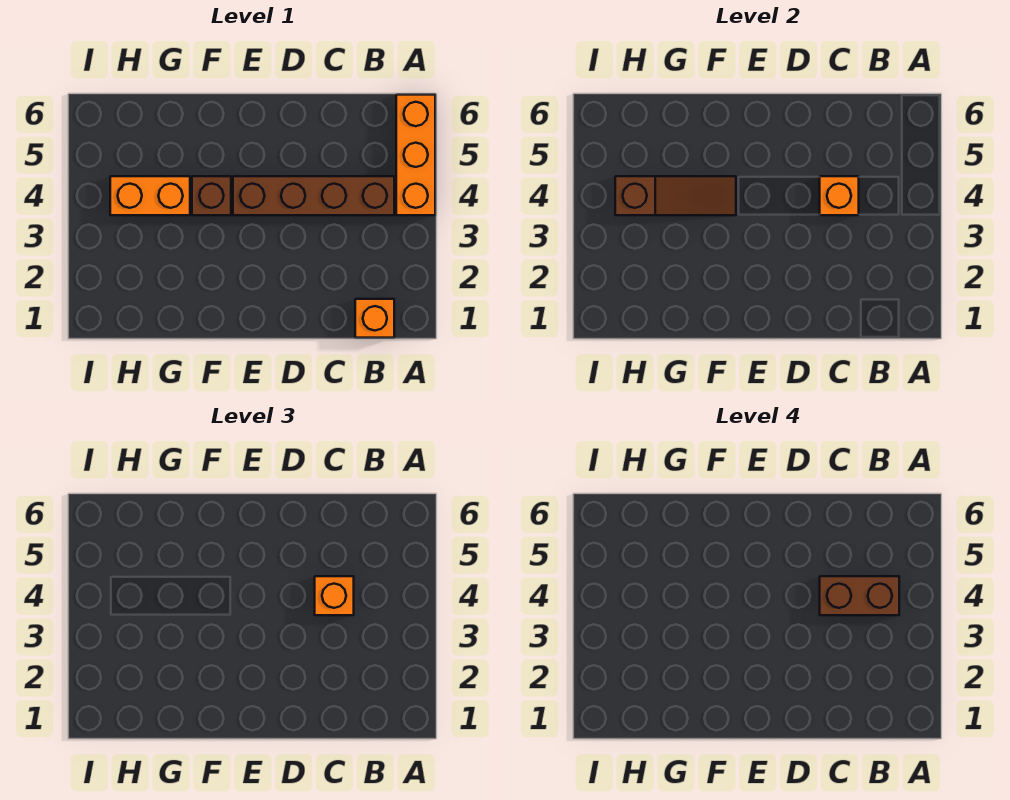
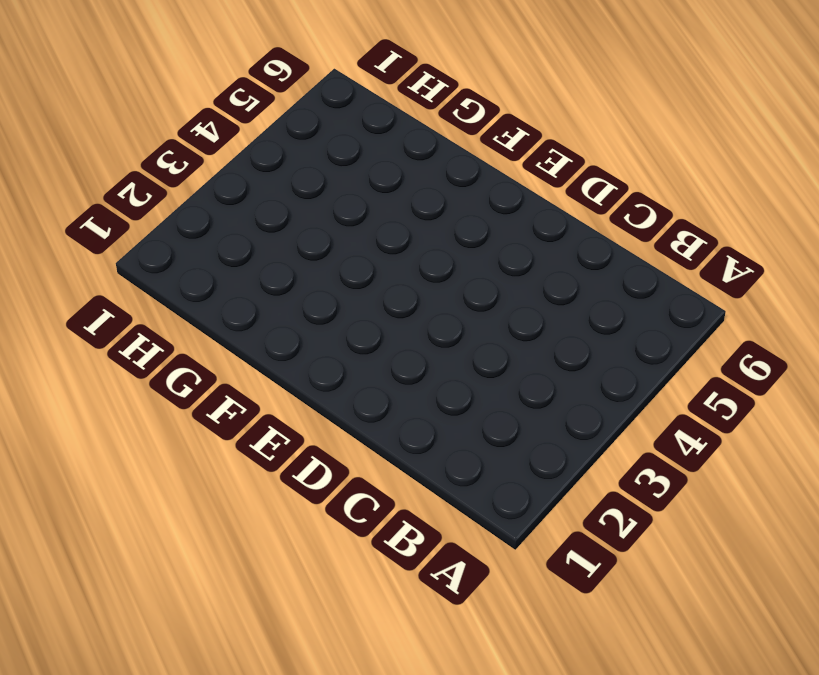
none -> orange brick A4:A6 level 1
none -> orange brick B1 level 1

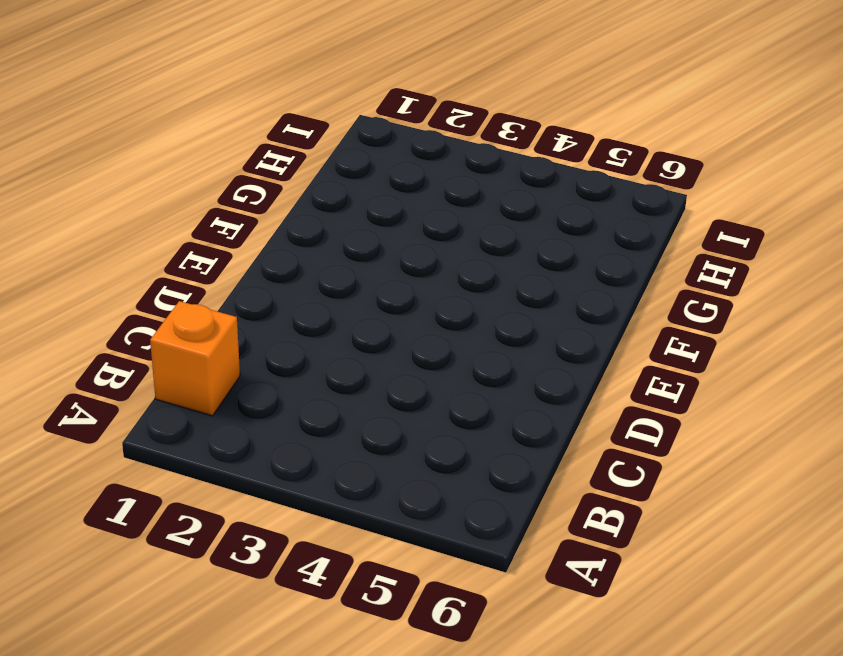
none -> orange brick A4:A6 level 1
none -> brown brick B4:E4 level 1

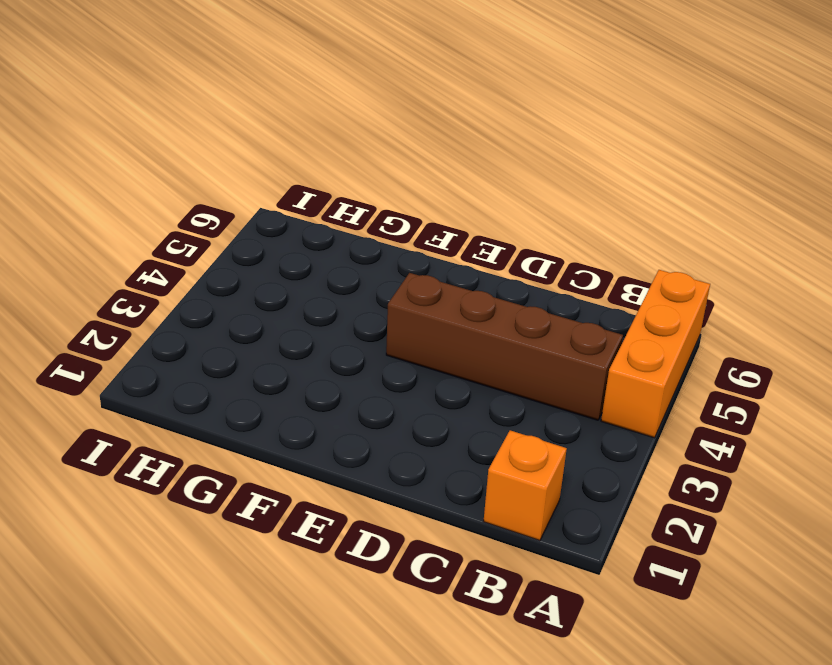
none -> brown brick F4 level 1
none -> orange brick G4:H4 level 1

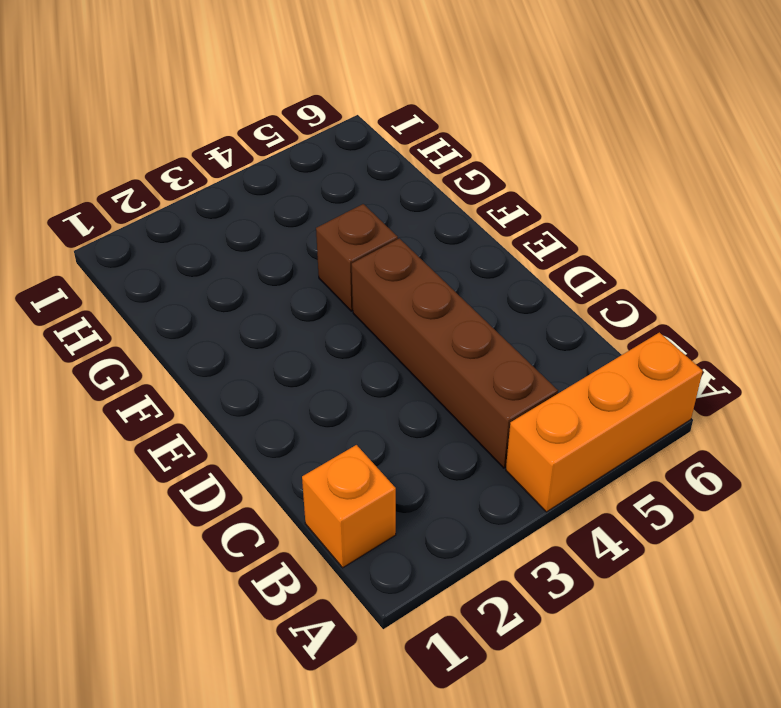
none -> orange brick G4:H4 level 1
none -> orange brick C4 level 2

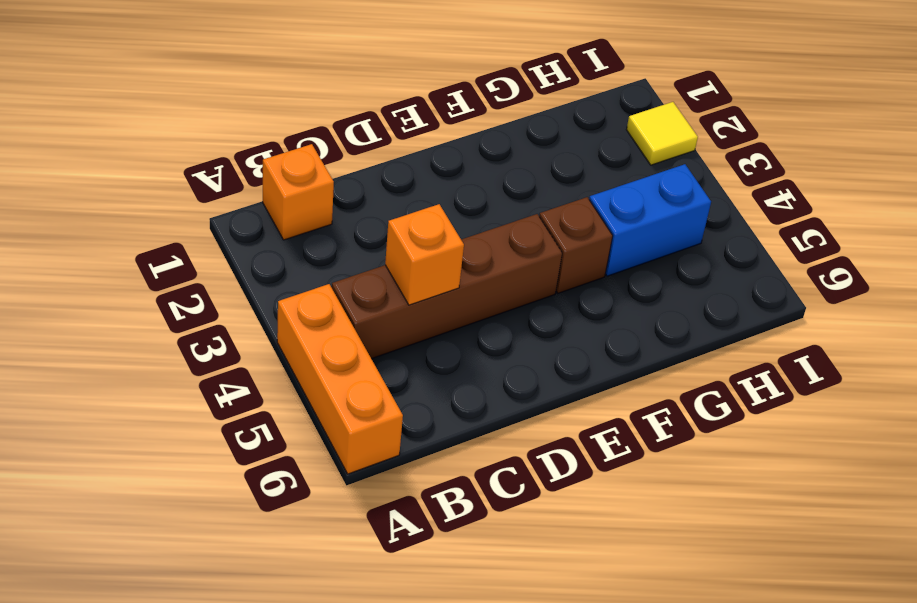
blue brick G4:H4 level 1 -> orange brick G4:H4 level 1
yellow tile I2 level 1 -> none
none -> brown slope F4:H4 level 2 top H
none -> orange brick C4 level 3

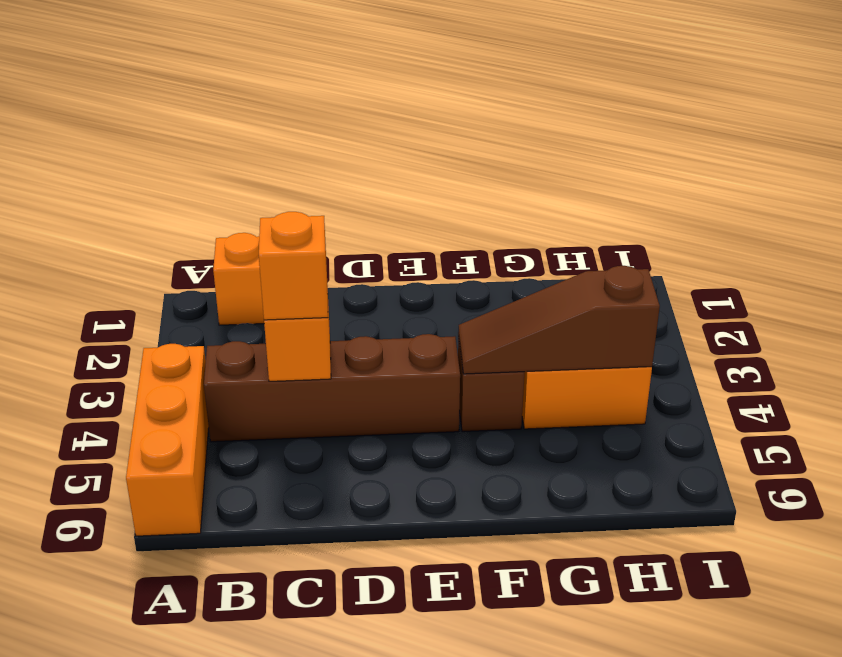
none -> brown brick B4:C4 level 4

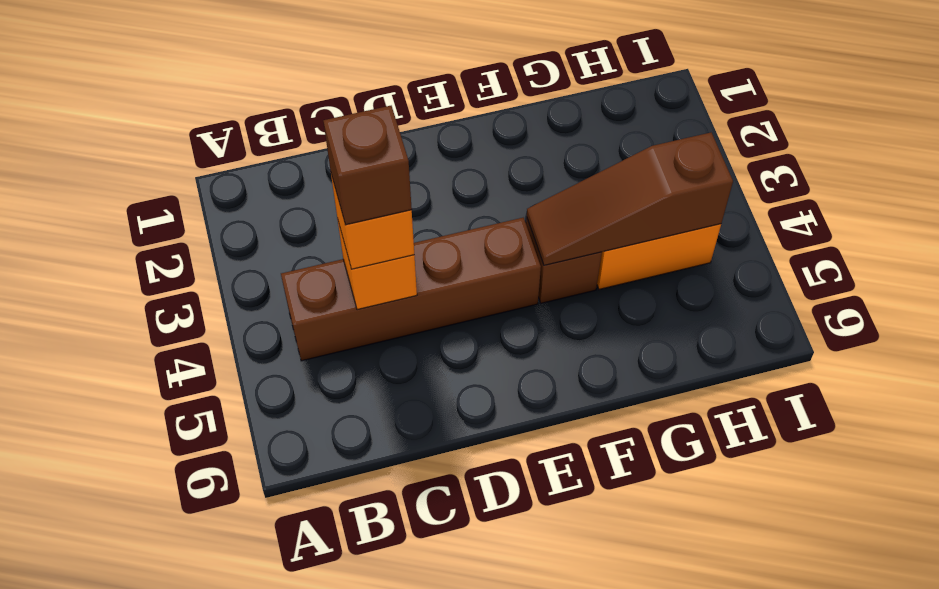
brown brick C4 level 4 -> brown brick B4:C4 level 4
none -> orange brick A4:A6 level 1
none -> orange brick B1 level 1

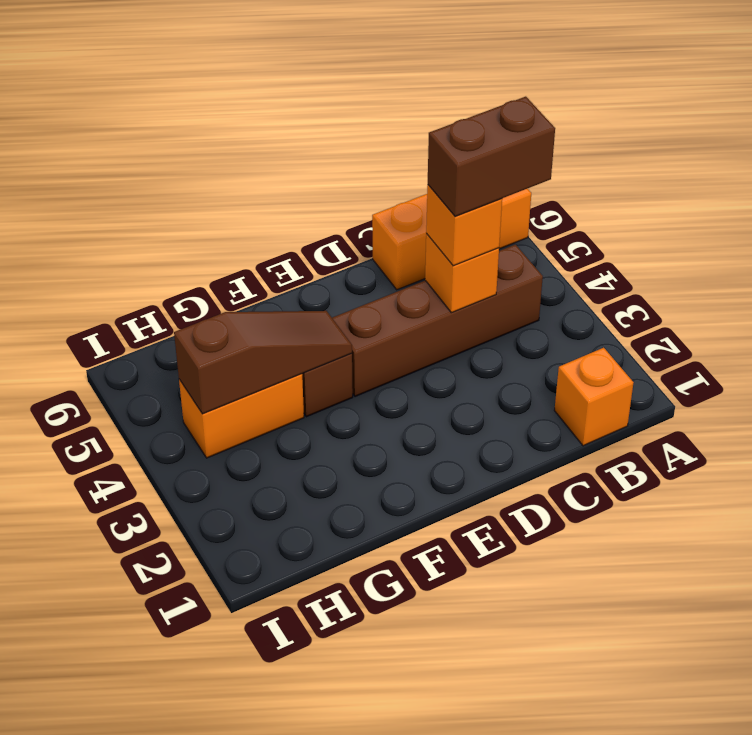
orange brick A6:C6 level 1 -> orange brick A4:A6 level 1

